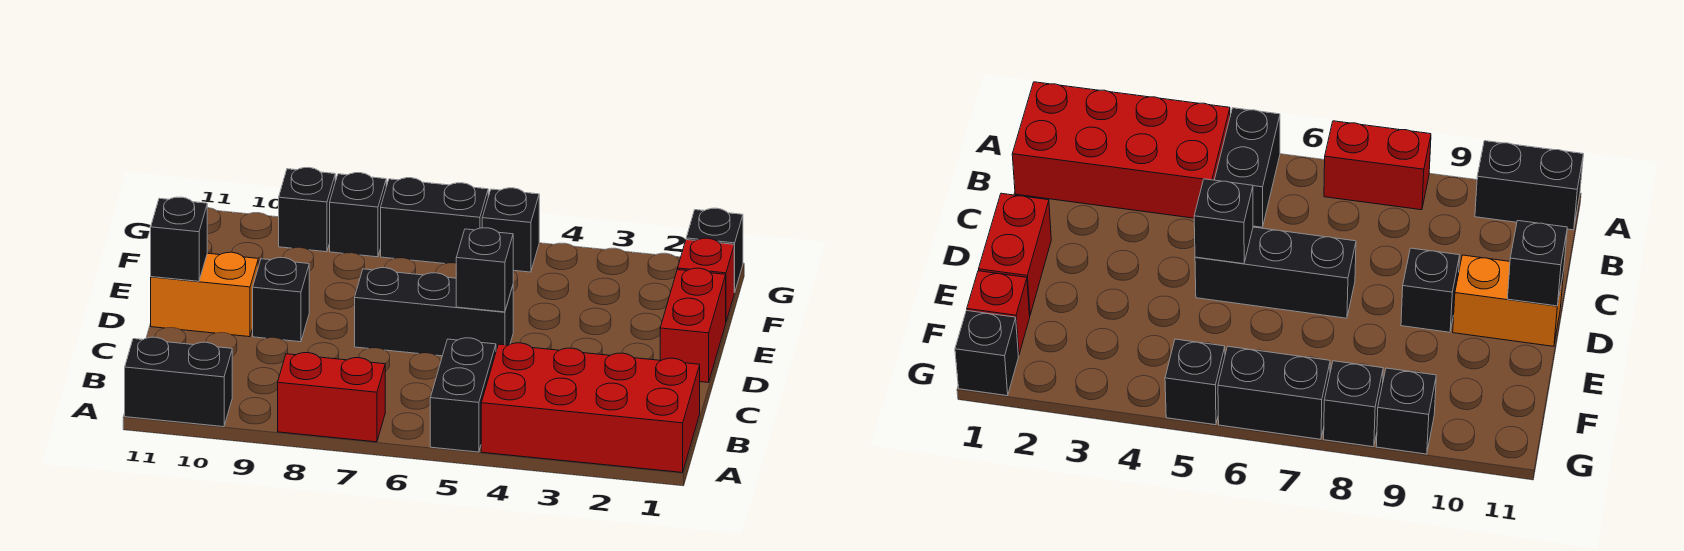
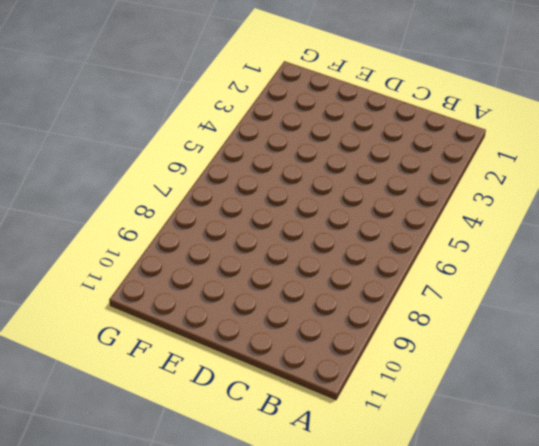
none -> red brick A1:B4 level 1
none -> black brick A5:B5 level 1
none -> red brick A7:A8 level 1

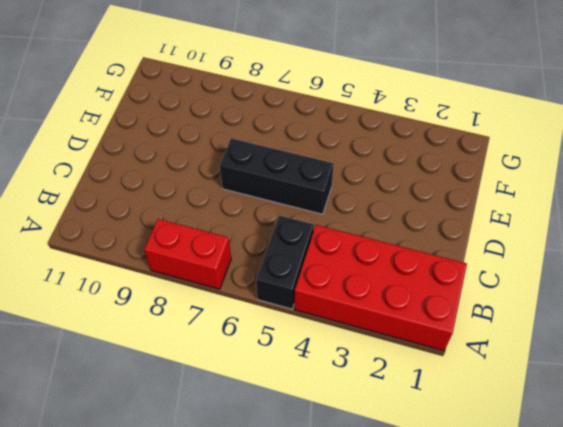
none -> black brick A10:A11 level 1
none -> red brick D1:E1 level 1
none -> black brick D9 level 1

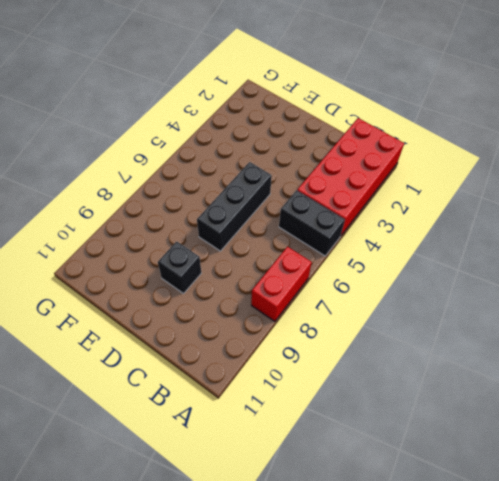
none -> black brick A10:A11 level 1
none -> red brick D1:E1 level 1
none -> orange brick D10:D11 level 1

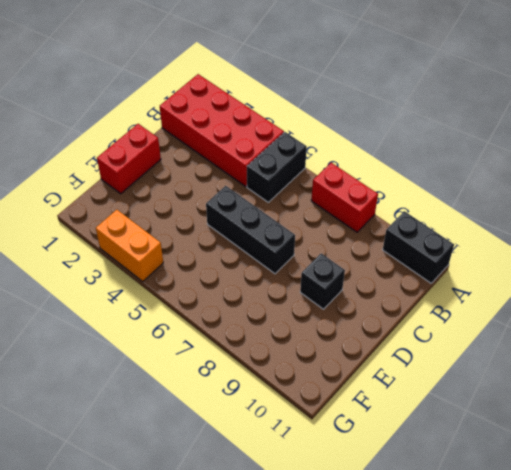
orange brick G3:G4 level 1 -> orange brick D10:D11 level 1
none -> red brick F1 level 1
none -> black brick G1 level 1
none -> black brick G5 level 1

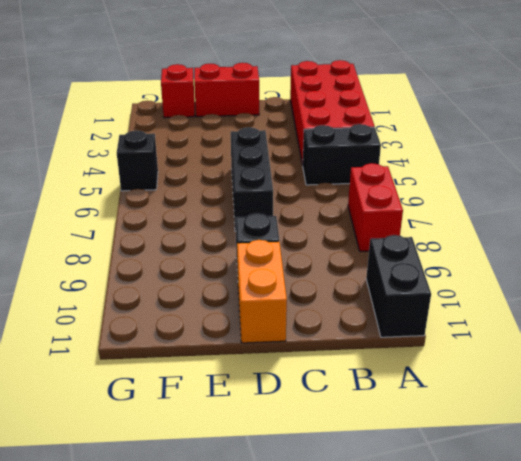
none -> black brick G1 level 1
none -> black brick G6:G7 level 1
none -> black brick G8 level 1

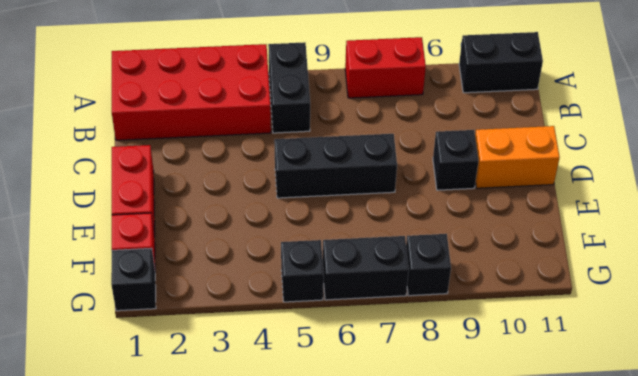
none -> black brick G9 level 1
none -> black brick D5 level 2
none -> black brick D11 level 2

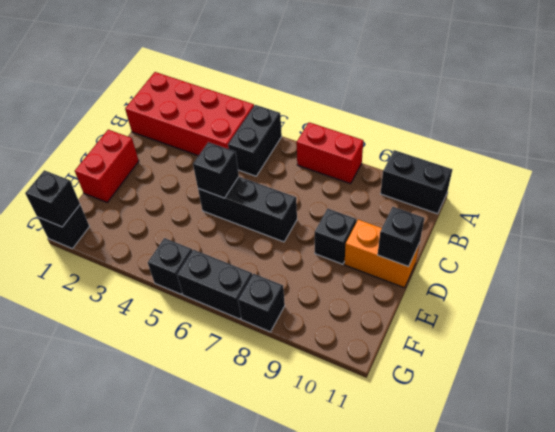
black brick G1 level 2 -> black brick G9 level 1
none -> red brick F1 level 1

